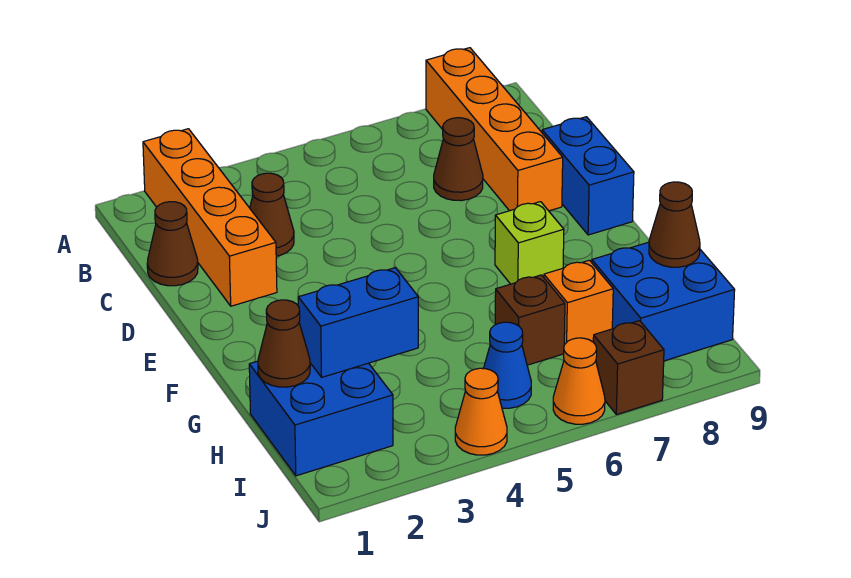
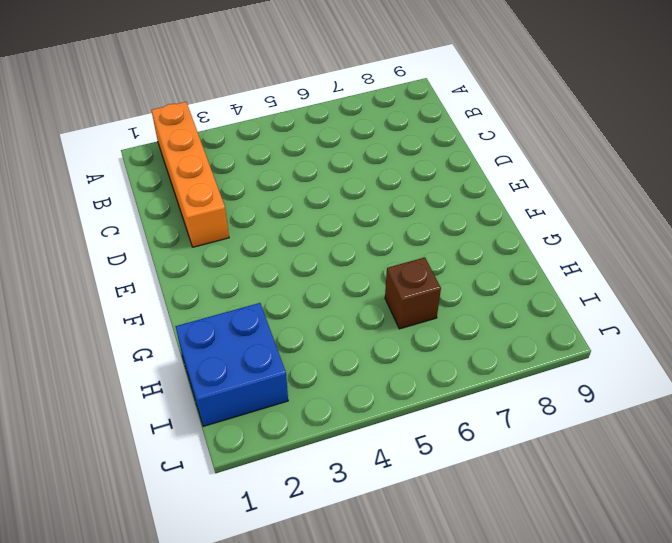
none -> orange brick A8:D8 level 1
none -> brown cone C1 level 1
none -> brown cone C3 level 1

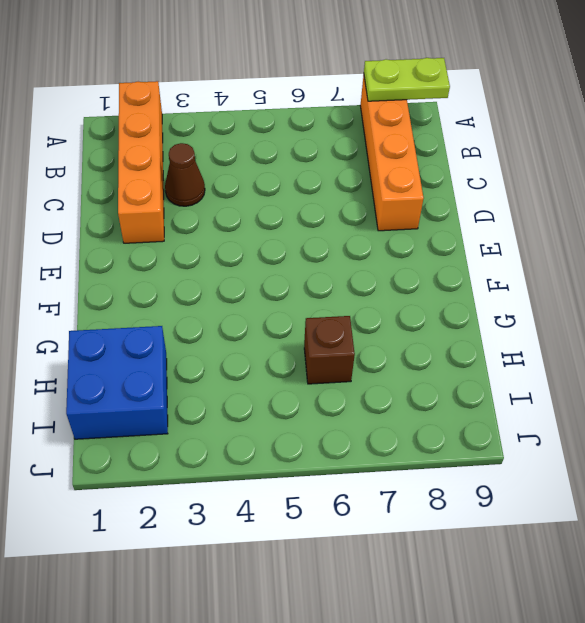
lime plate A8:A9 level 2 -> none
none -> brown cone C1 level 1
none -> brown cone C7 level 1
none -> blue brick D9:E9 level 1

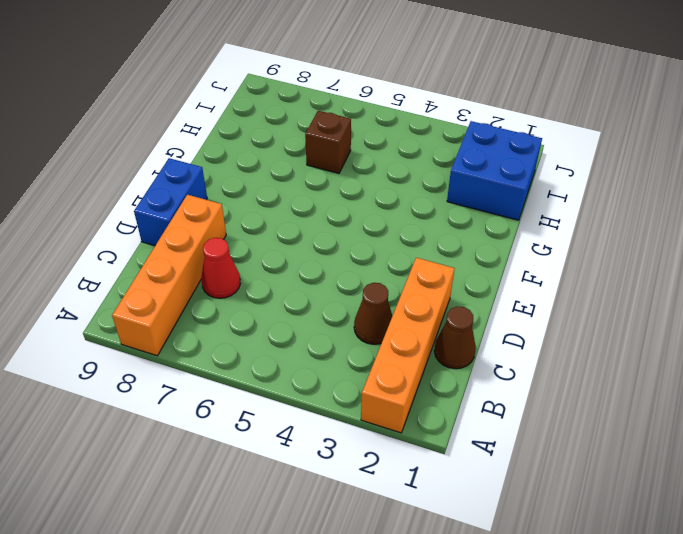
red cone C7 level 1 -> brown cone C7 level 1
none -> lime brick F7 level 1
none -> orange brick H7 level 1
none -> blue brick H8:I9 level 1

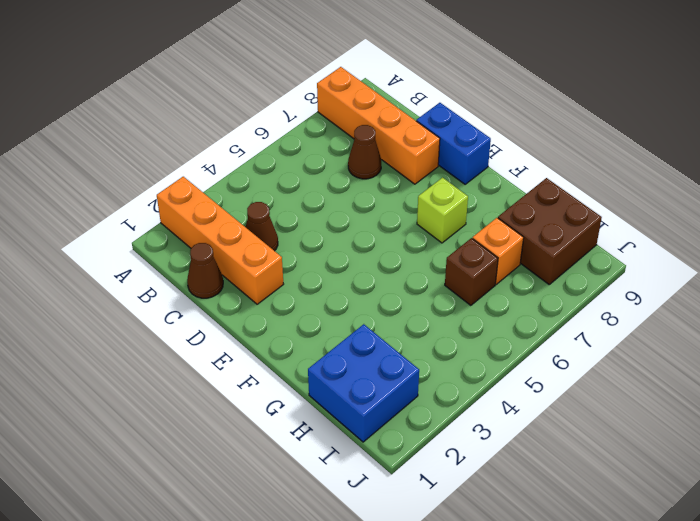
brown brick H8:I9 level 1 -> blue brick H8:I9 level 1
none -> blue cone I5 level 1
none -> orange cone J4 level 1
none -> orange cone J6 level 1

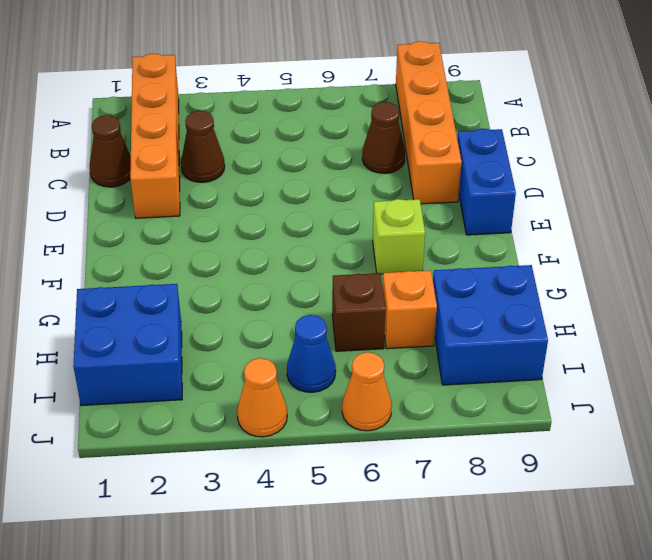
none -> brown brick J7 level 1
none -> brown cone H1 level 2
none -> blue brick H2:H3 level 2

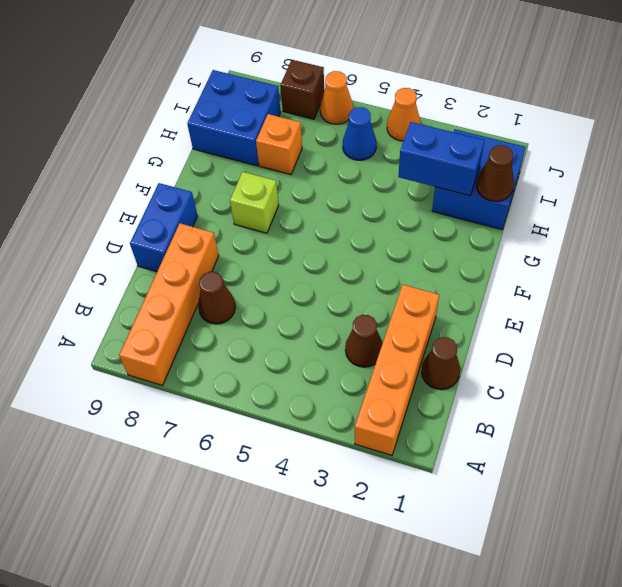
none -> brown brick H6 level 1
none -> brown cone H9 level 2

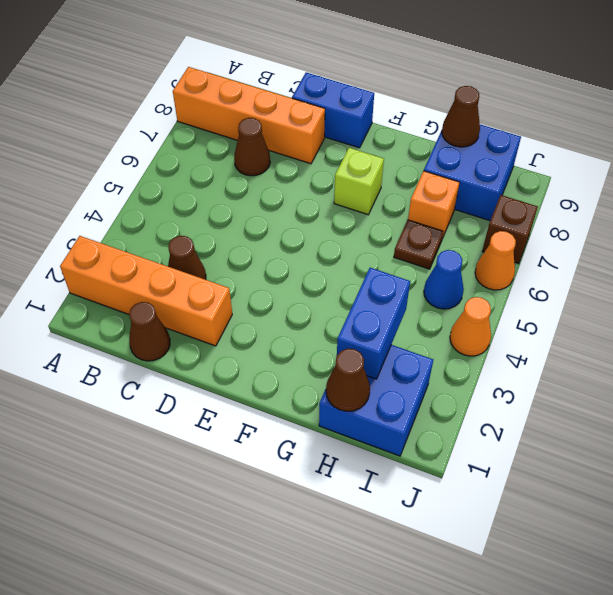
brown plate H6 level 1 -> brown brick H6 level 1

